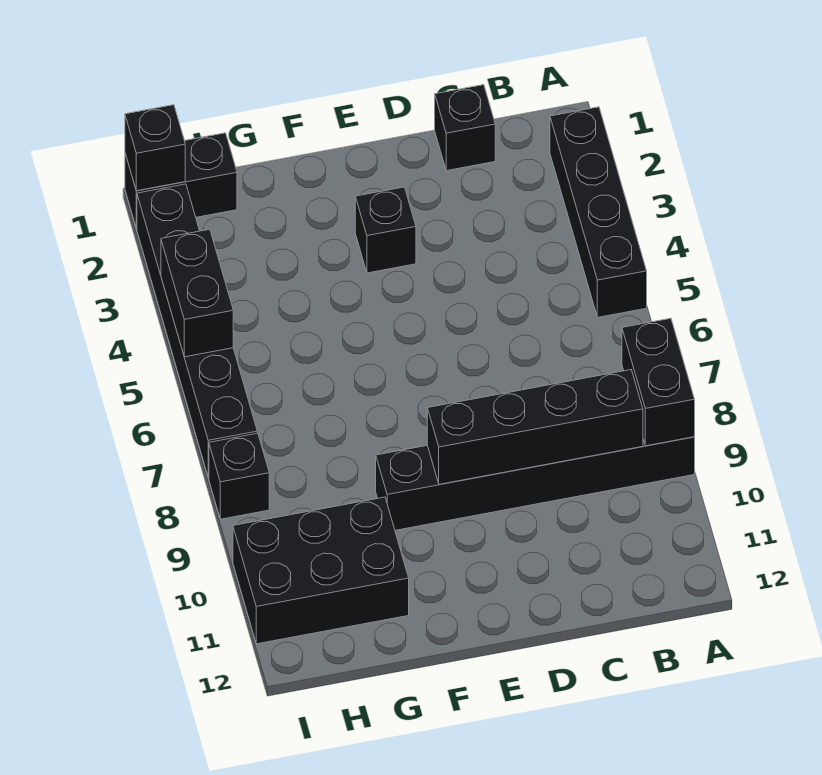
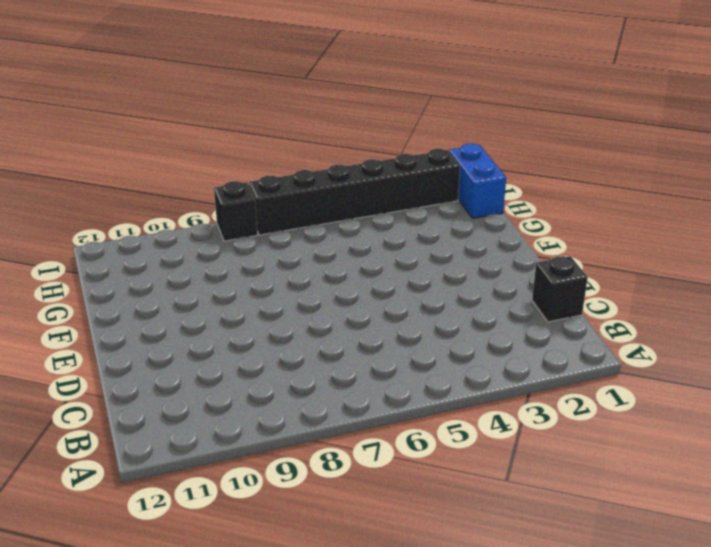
blue brick H1:I1 level 1 -> black brick H1:I1 level 1
none -> black brick A2:A5 level 1
none -> black brick A9:F9 level 1
none -> black brick E3 level 1

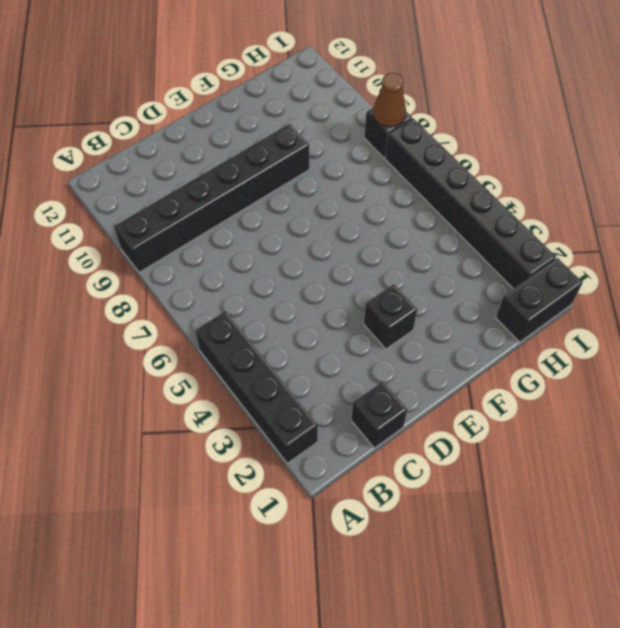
brown cone I8 level 2 -> none
none -> black brick G10:I11 level 1
none -> black brick A8:A9 level 2
none -> black brick B9:E9 level 2

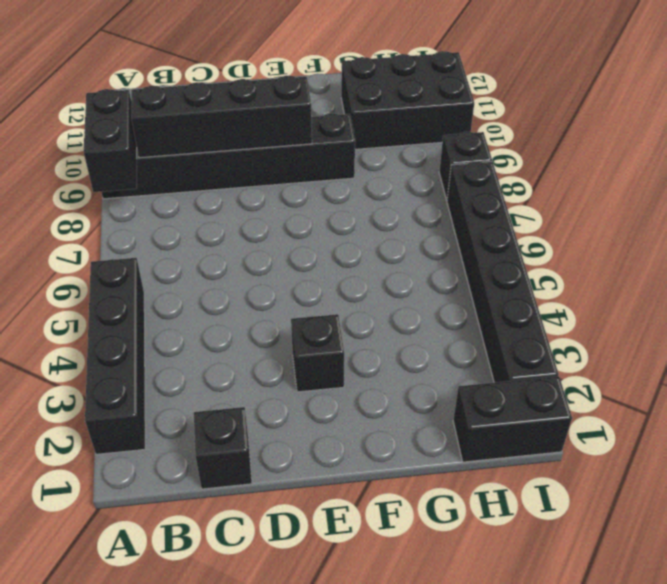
none -> black brick I1 level 2
none -> black brick I4:I5 level 2

